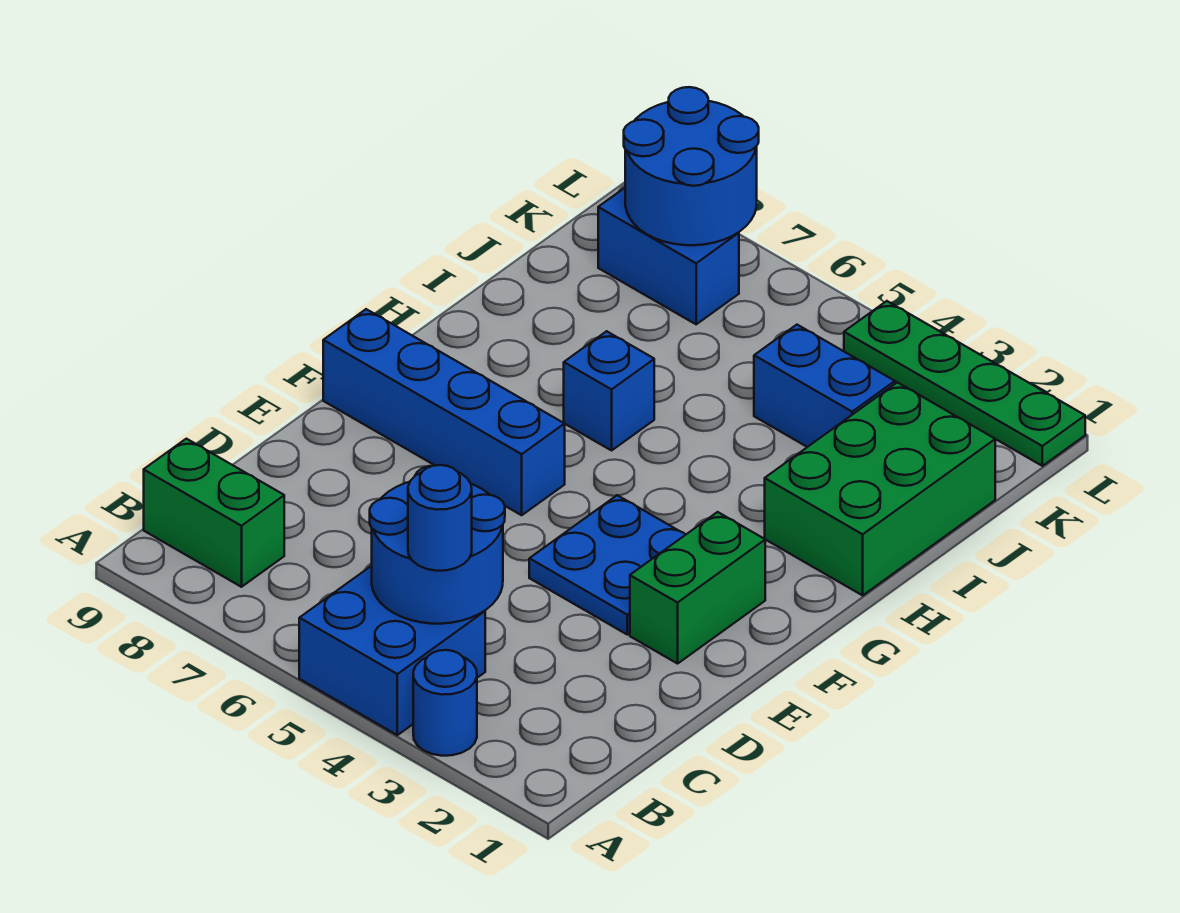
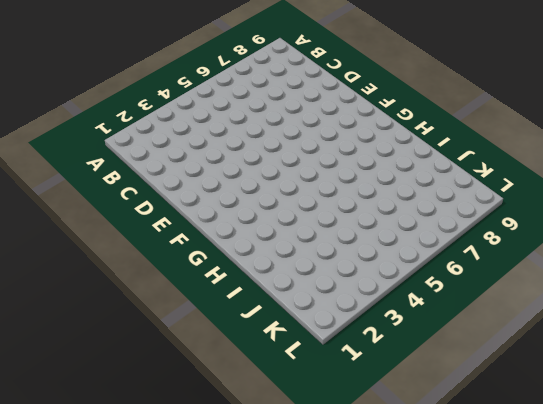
none -> blue round brick A3 level 1
none -> blue brick A4:B5 level 1
none -> green brick B8:B9 level 1

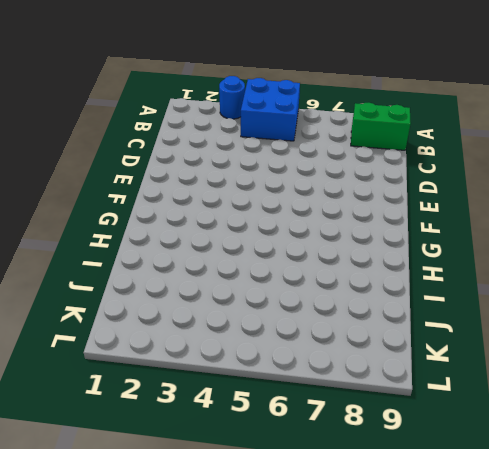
none -> green brick E2:F2 level 1
none -> blue plate E3:F4 level 1
none -> blue brick F6:F9 level 1

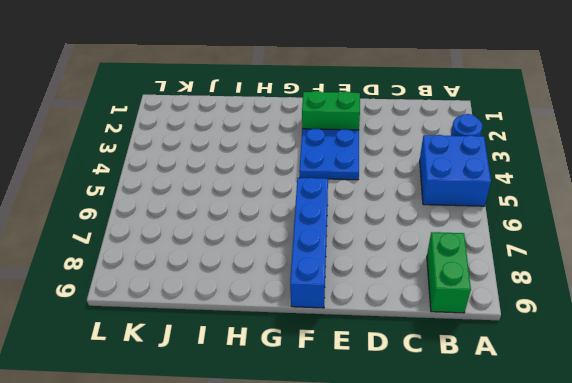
none -> green brick H1:J2 level 1
none -> blue brick H6 level 1
none -> blue brick J3:J4 level 1

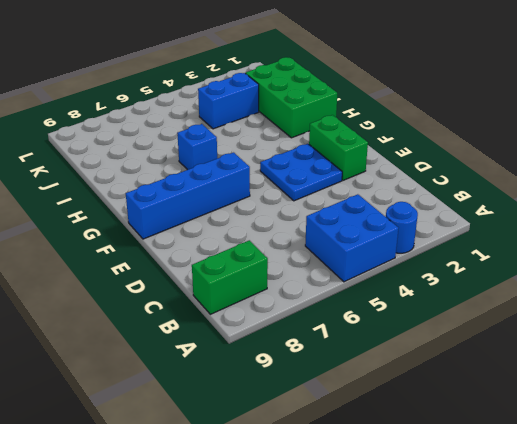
none -> blue brick K7:K8 level 1
none -> green plate L1:L4 level 1
none -> blue round brick B4:C5 level 2

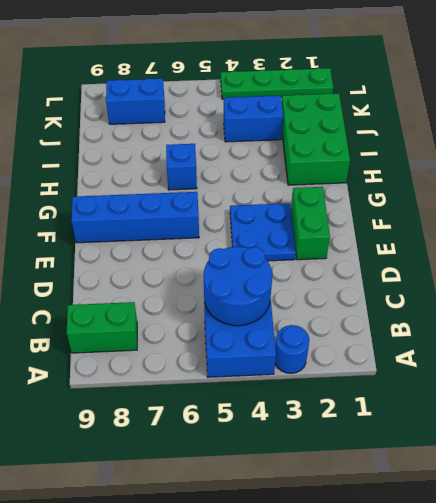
none -> blue round brick K7:L8 level 2
none -> blue round brick B4 level 3

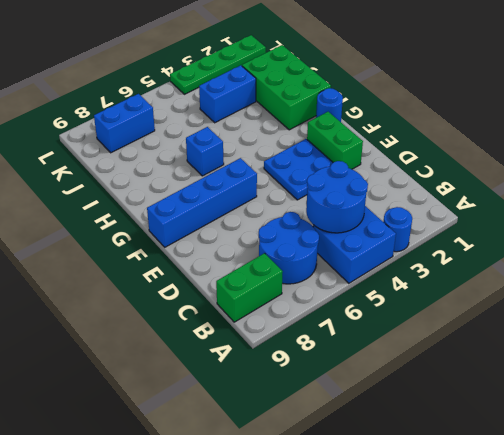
blue round brick B6:C7 level 1 -> blue round brick K7:L8 level 2
blue round brick G1 level 1 -> blue round brick B4 level 3

